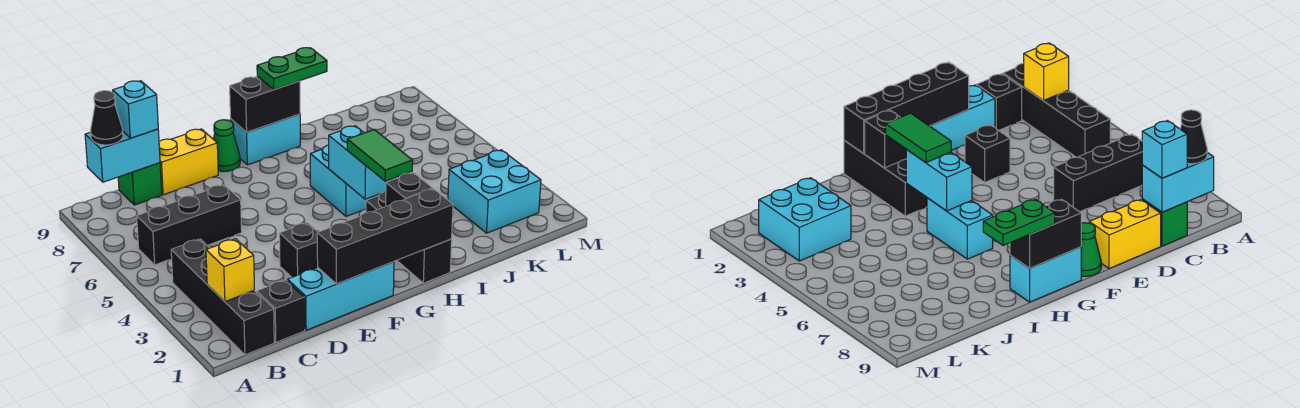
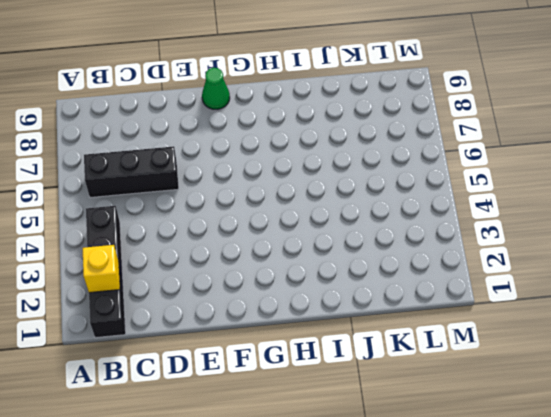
none -> black brick C1 level 1
none -> green brick C9 level 1
none -> cyan brick D1:F1 level 1

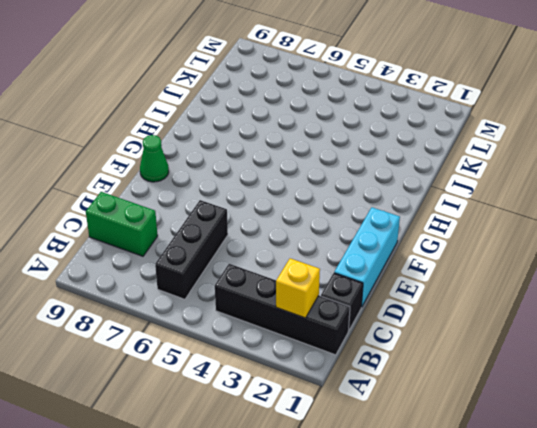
green brick C8:C9 level 1 -> green brick C9 level 1
none -> yellow brick D9:E9 level 1
none -> black brick E3 level 1
none -> cyan brick G9:H9 level 1

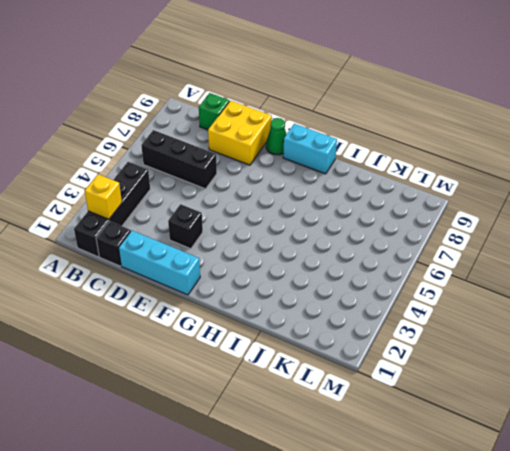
yellow brick D8:E9 level 1 -> yellow brick D9:E9 level 1
none -> black brick H1:H3 level 1
none -> cyan brick H5:H6 level 1
none -> cyan brick K2:L3 level 1

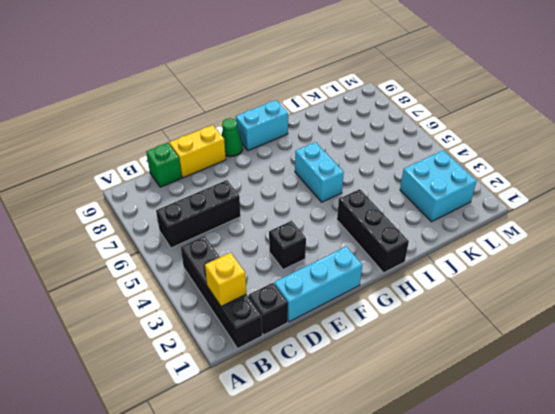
none -> cyan brick B9:C9 level 2
none -> black brick E1:H1 level 2
none -> black brick G9:H9 level 2

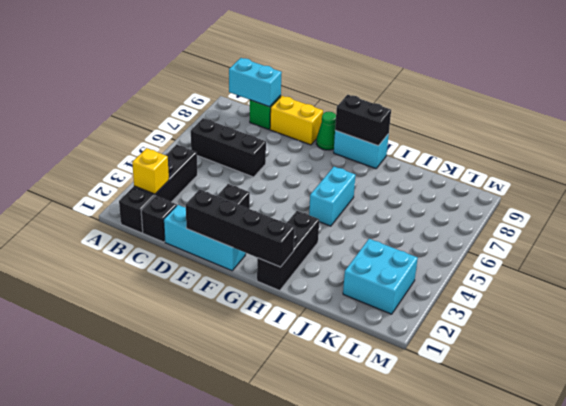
none -> black brick H2 level 2
none -> cyan brick H4:H5 level 2
none -> black cone B9 level 3

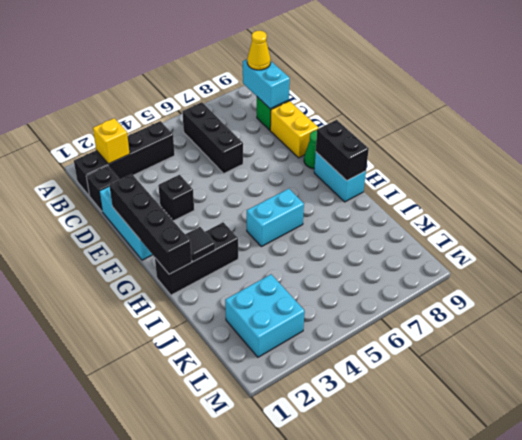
yellow cone B9 level 3 -> black cone B9 level 3
black tile H2 level 2 -> black brick H2 level 2
none -> cyan brick H4:H5 level 2
none -> cyan brick C9 level 3
none -> green tile H3:H4 level 3

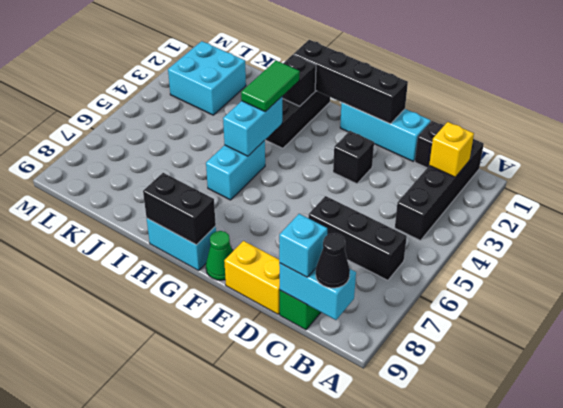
none -> green plate H9:I9 level 3

